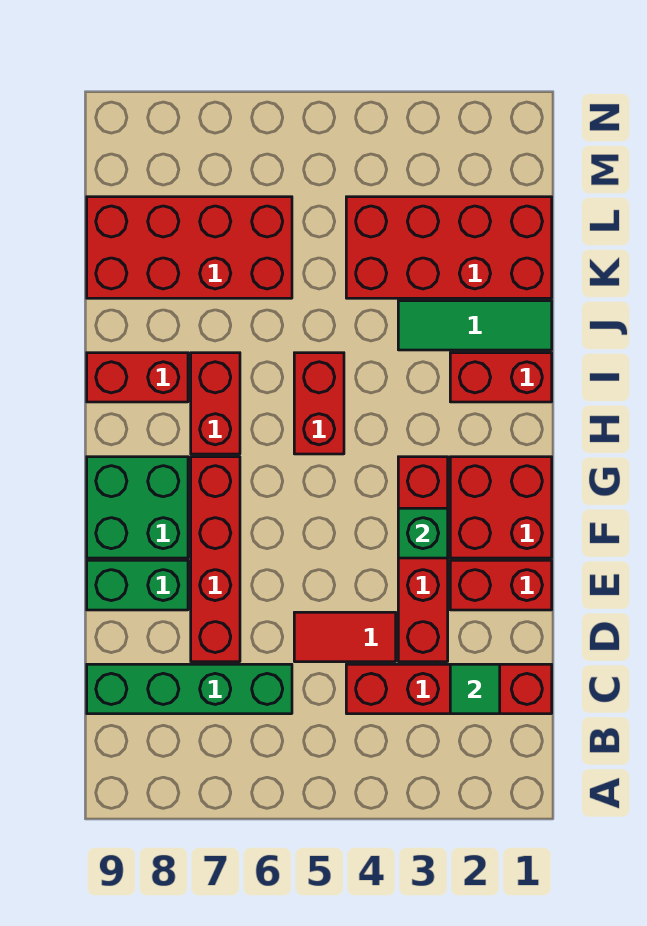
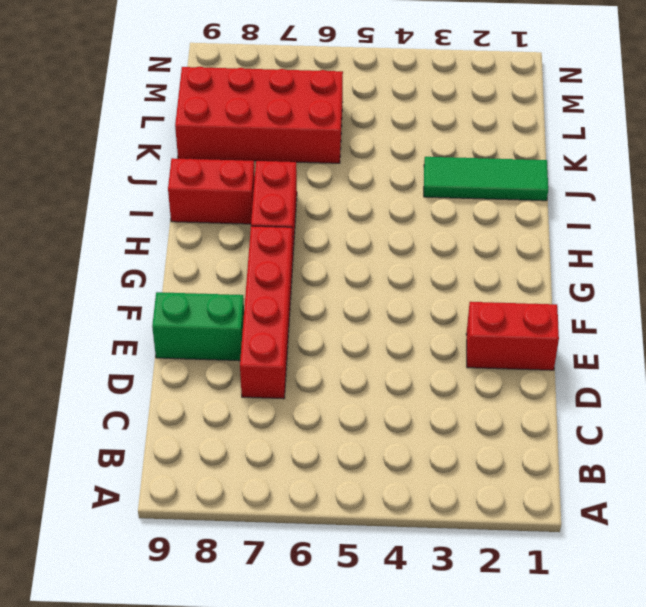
none -> red brick C1:C4 level 1
none -> green brick C6:C9 level 1
none -> red brick D3:G3 level 1

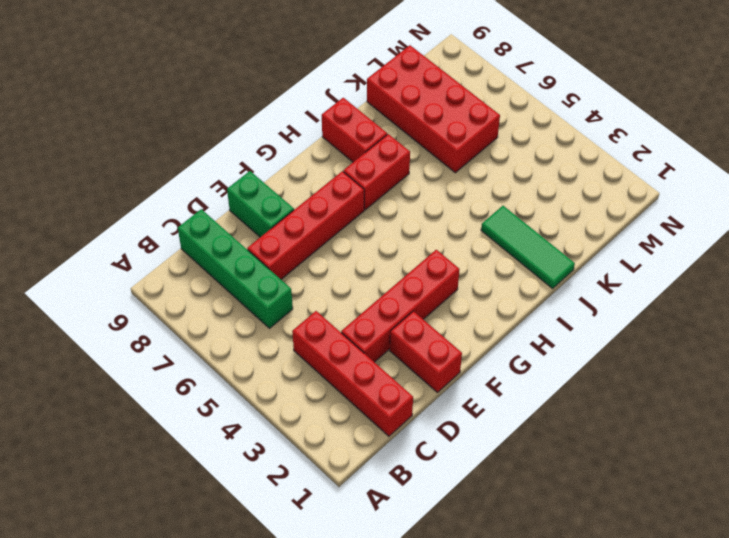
none -> red tile D4:D5 level 1
none -> red brick F1:G2 level 1
none -> green brick F8:G9 level 1

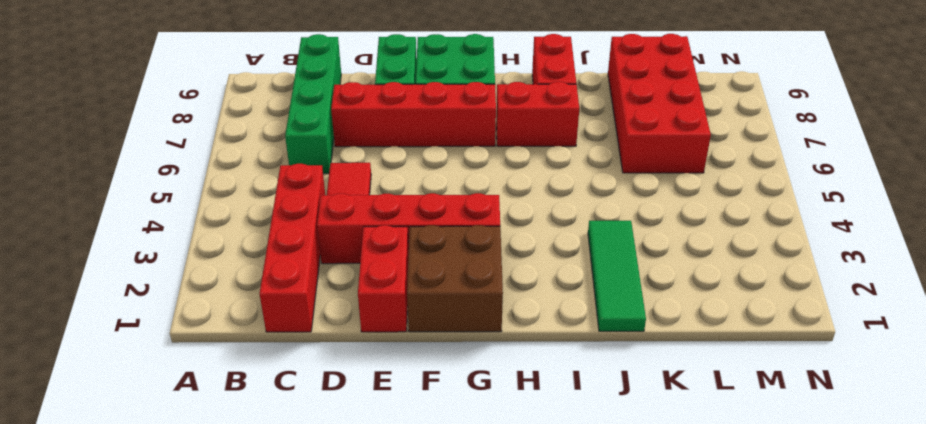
brown brick F1:G2 level 1 -> red brick F1:G2 level 1
none -> red brick H5:I5 level 1
none -> red brick I1:I2 level 1
none -> red brick K1:L4 level 1

